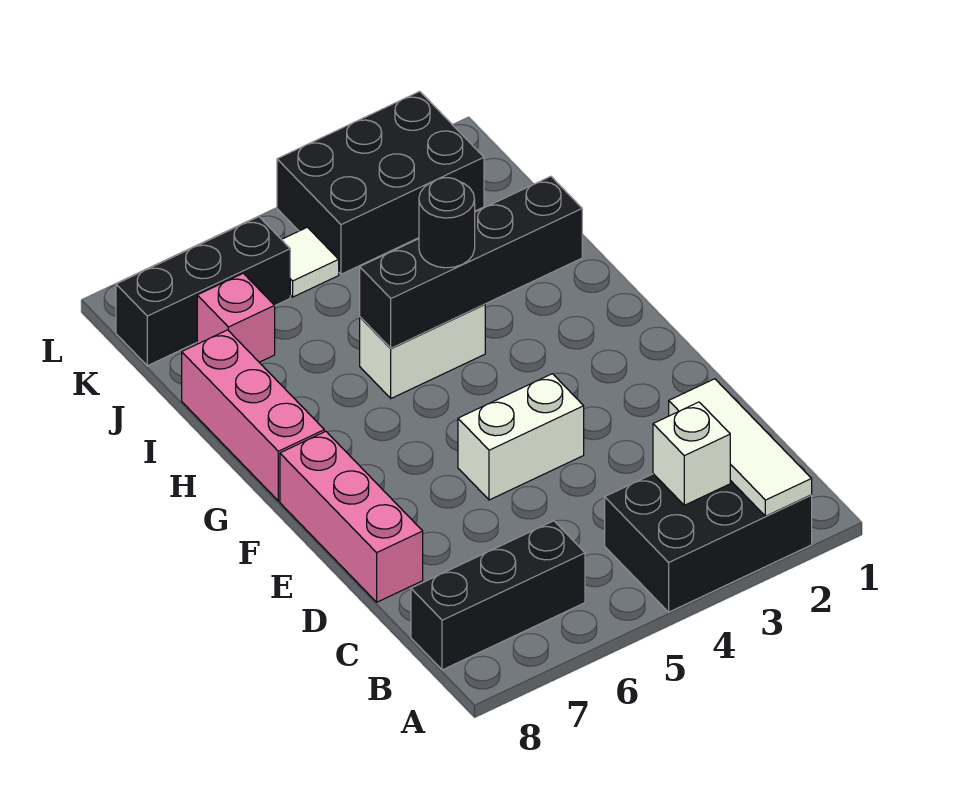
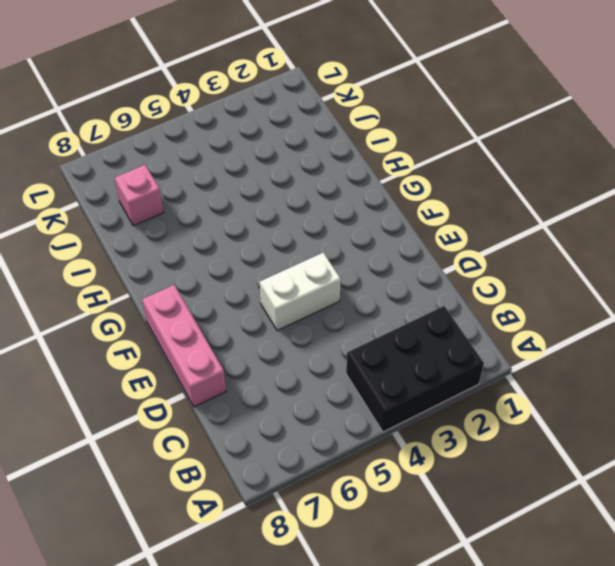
none -> black brick B6:B8 level 1
none -> pink brick G8:I8 level 1
none -> white brick H4:H5 level 1

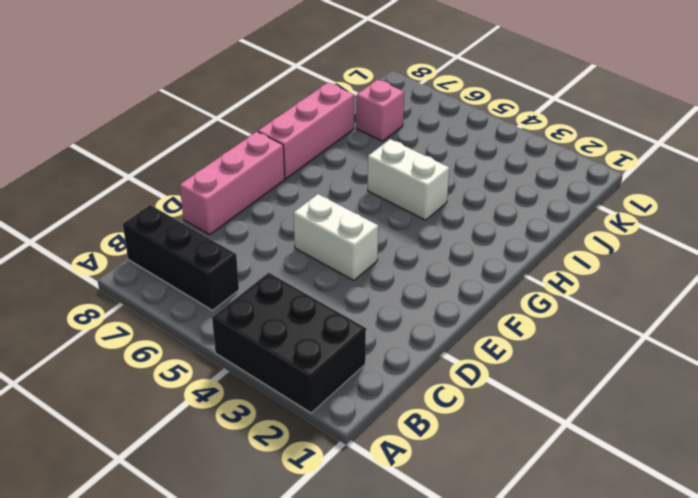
none -> black brick K2:L4 level 1
none -> white tile K5 level 1
none -> black brick K6:K8 level 1

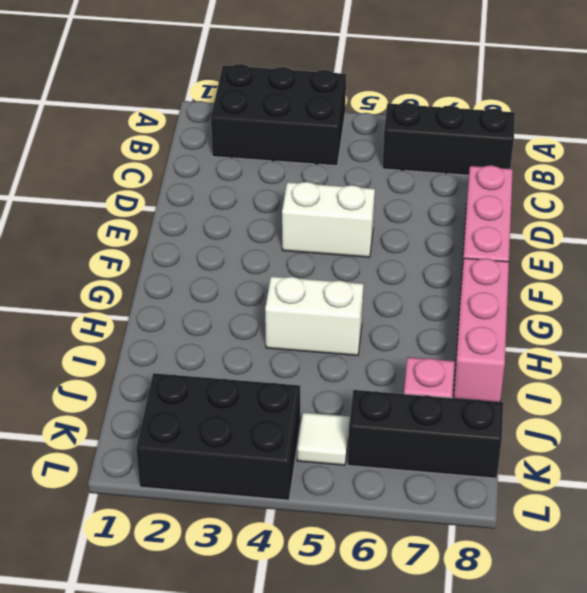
none -> white tile A2:C2 level 2
none -> white brick B3 level 2
none -> black brick H2:H5 level 2

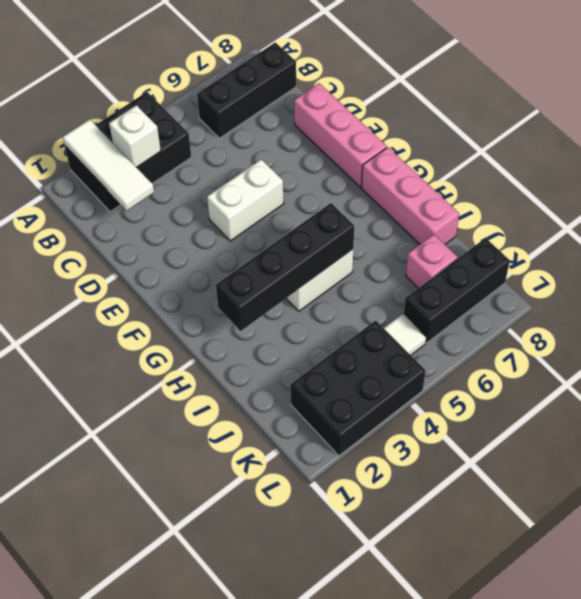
none -> black round brick H4 level 3

